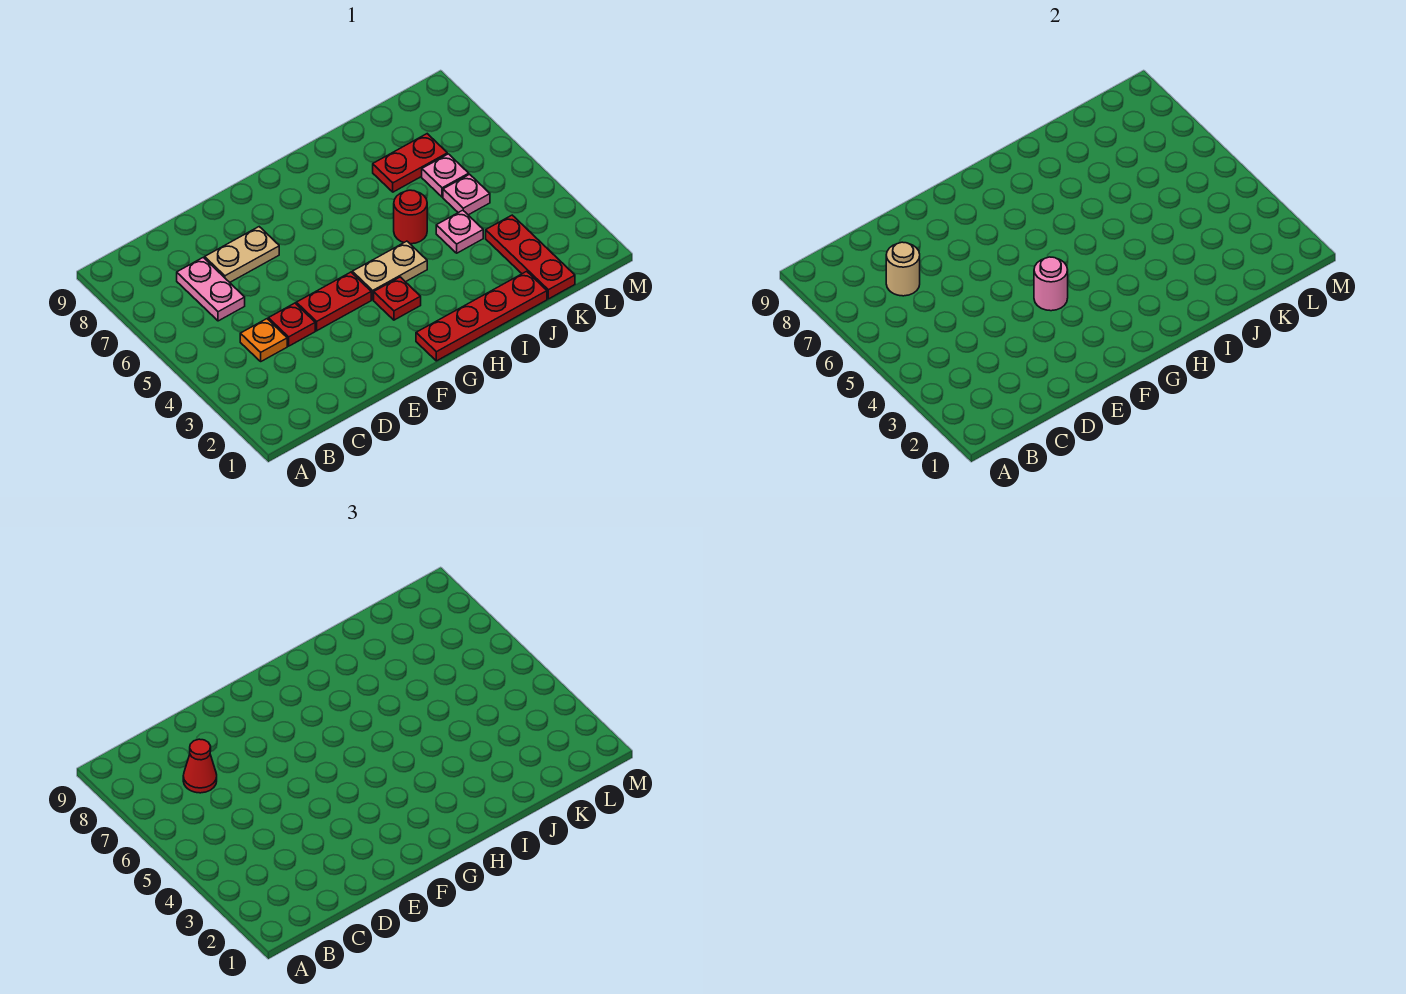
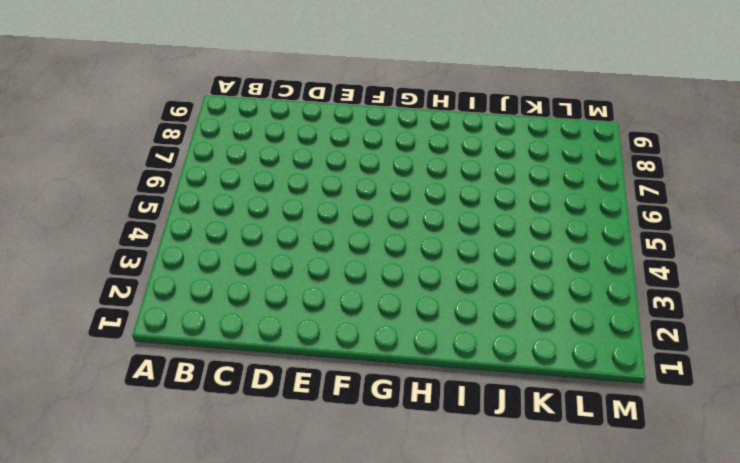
none -> orange plate C4 level 1
none -> pink plate C6:C7 level 1
none -> red plate D4 level 1

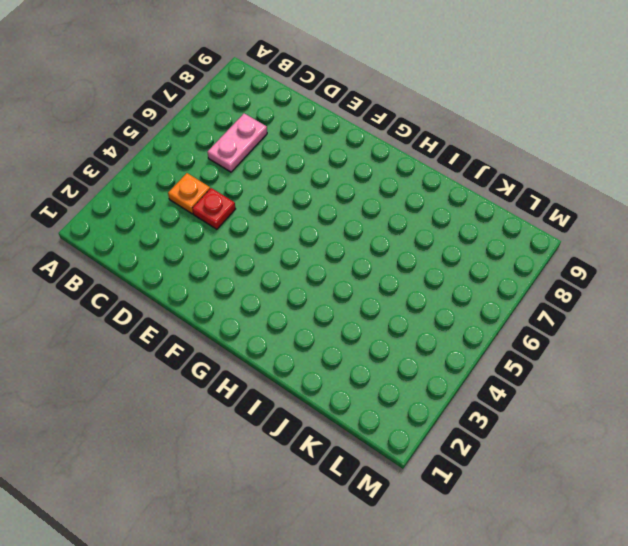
none -> tan plate D7:E7 level 1
none -> red plate E4:F4 level 1
none -> red plate G1:J1 level 1

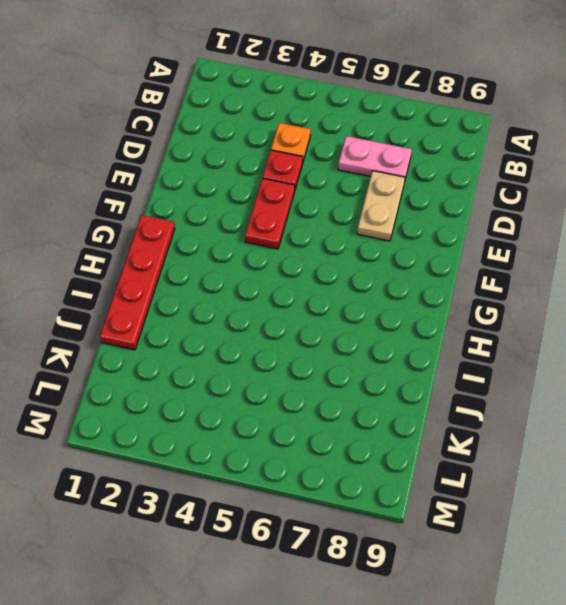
none -> red plate G3 level 1
none -> tan plate G4:H4 level 1
none -> red round brick I5 level 1

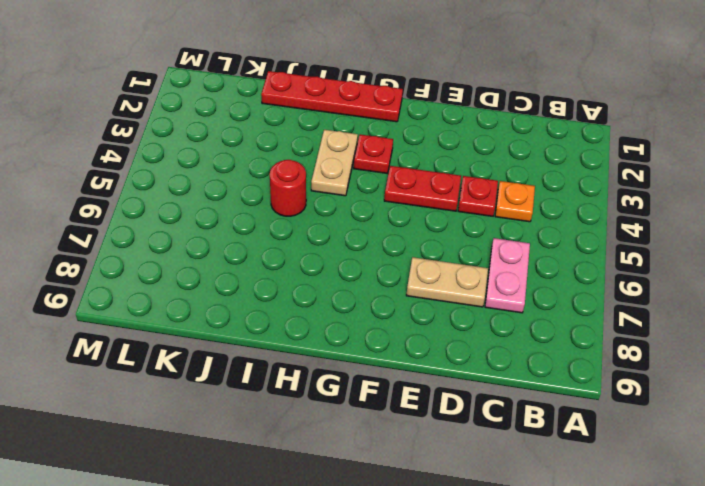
tan plate H3:H4 level 1 -> tan plate G4:H4 level 1
none -> pink plate J4 level 1
none -> red plate J7:K7 level 1
none -> red plate K1:K3 level 1

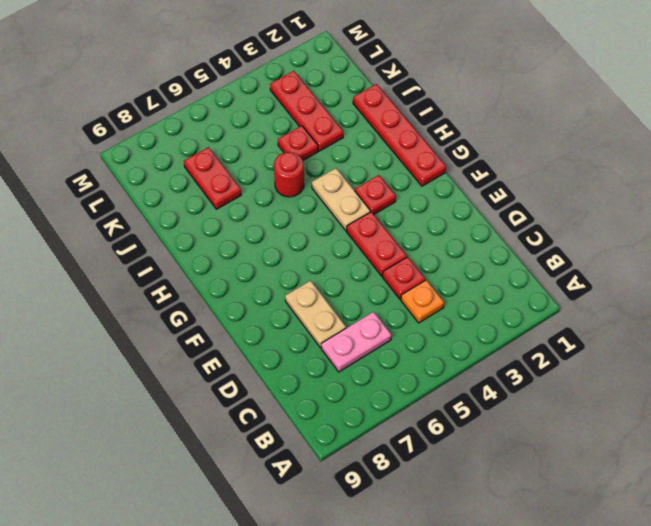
red plate J3:L3 level 1 -> red plate K1:K3 level 1
red plate J4 level 1 -> pink plate J4 level 1
none -> pink plate K5 level 1
none -> pink plate K6 level 1
none -> tan round brick C7 level 2

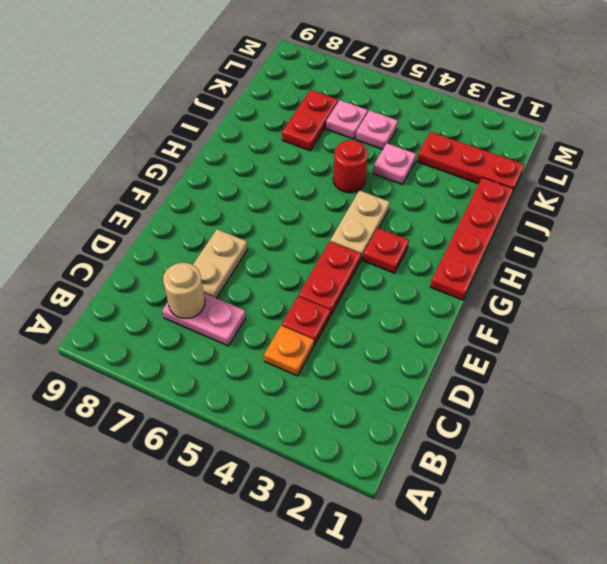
none -> pink round brick F4 level 2
none -> red cone C7 level 3

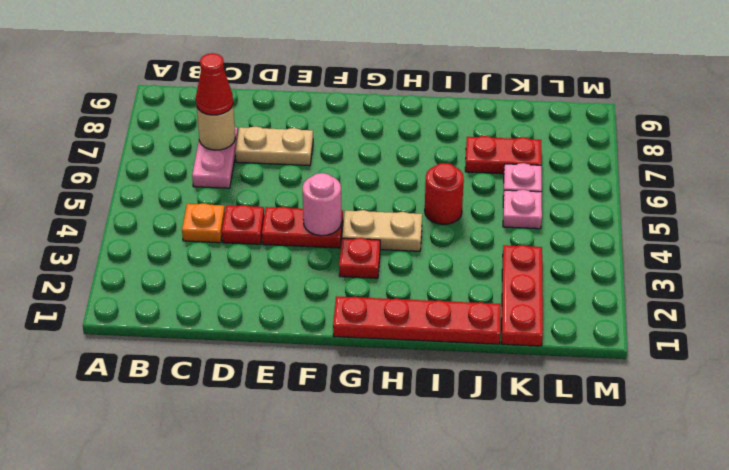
none -> pink plate J4 level 1

